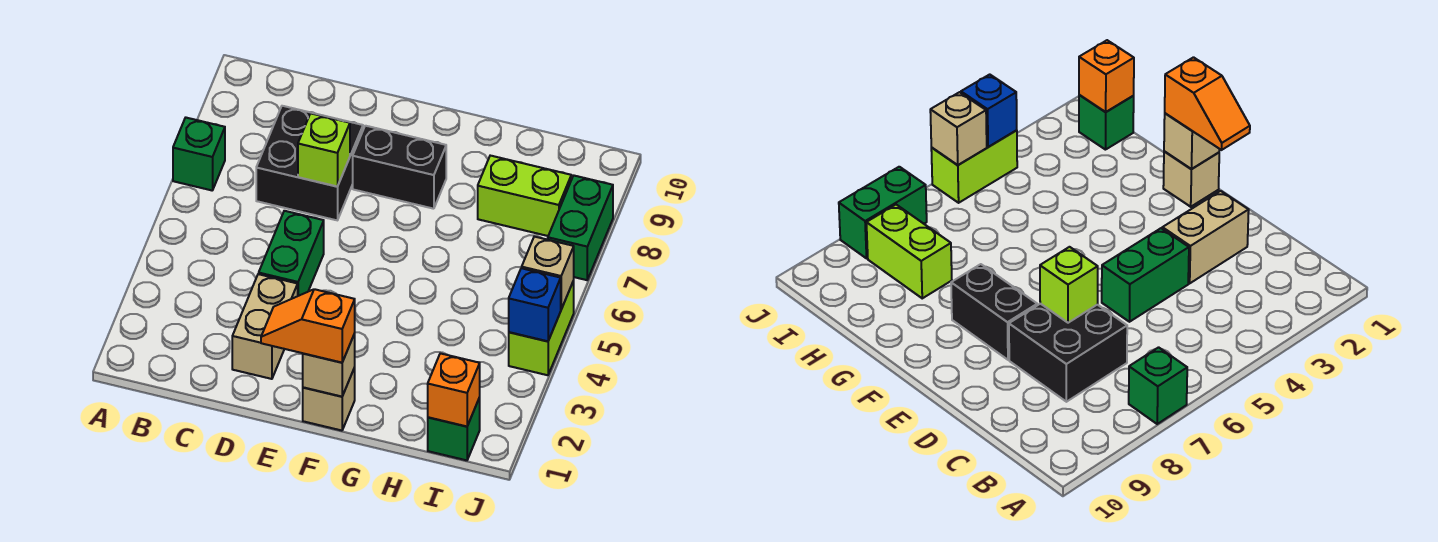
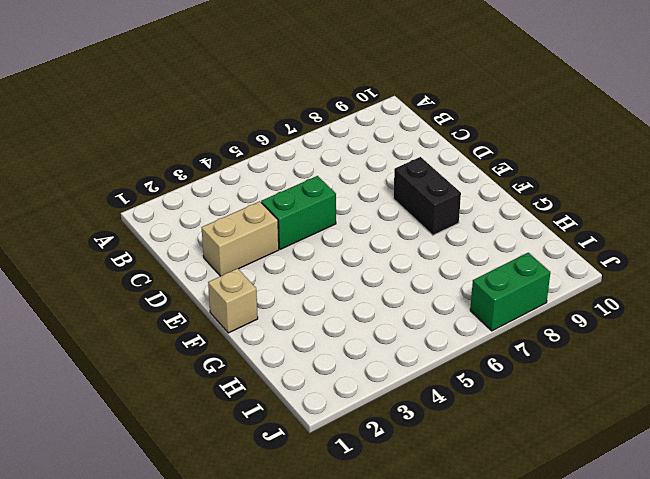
none -> green brick A7 level 1
none -> black brick C7:D8 level 1
none -> lime brick H8:I8 level 1

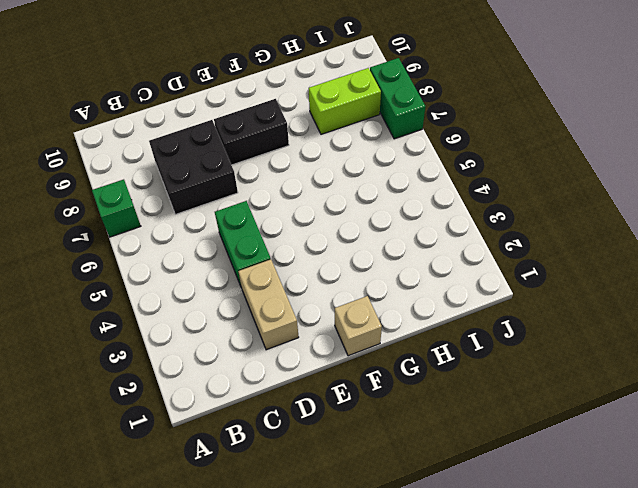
none -> green brick I1 level 1
none -> lime brick J4:J5 level 1
none -> lime brick D7 level 2

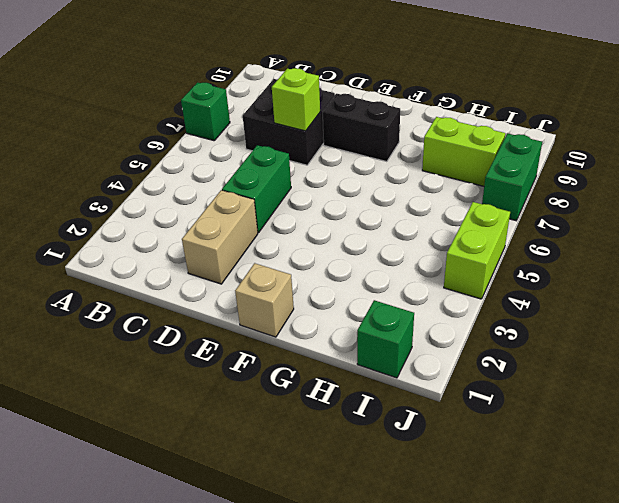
none -> tan brick F1 level 2
none -> orange brick I1 level 2
none -> blue brick J4 level 2

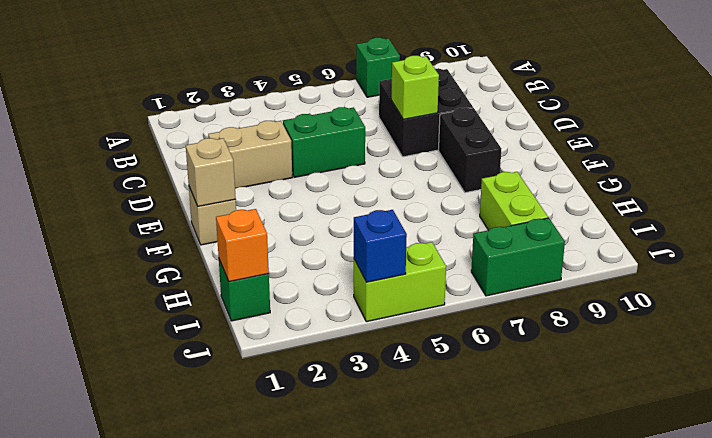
none -> tan brick J5 level 2
none -> orange slope E1:F1 level 3 top F

